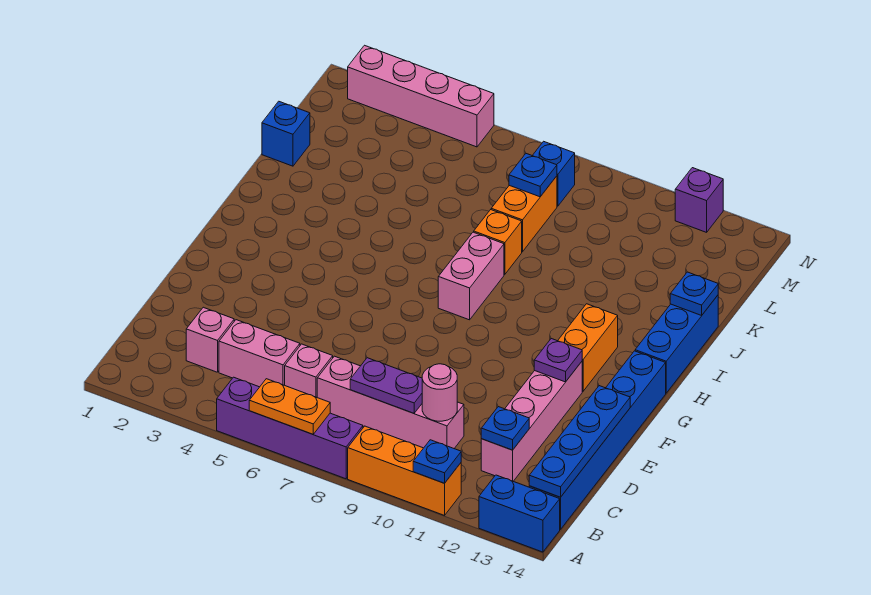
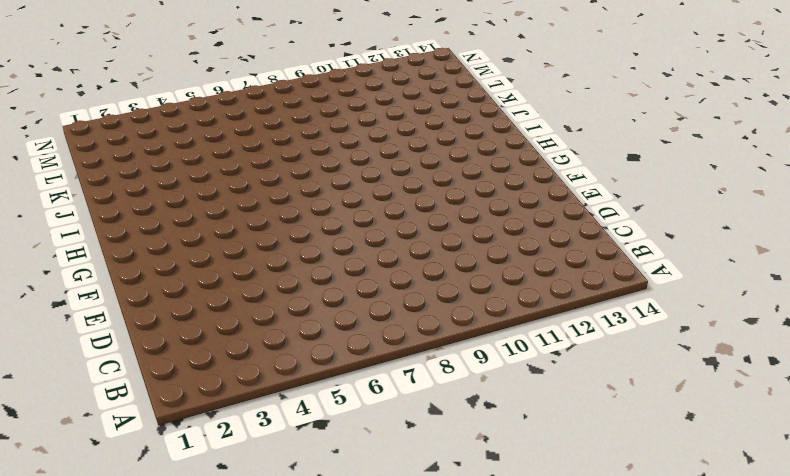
none -> purple brick A5:A8 level 1
none -> orange brick A9:A11 level 1
none -> blue brick A13:A14 level 1

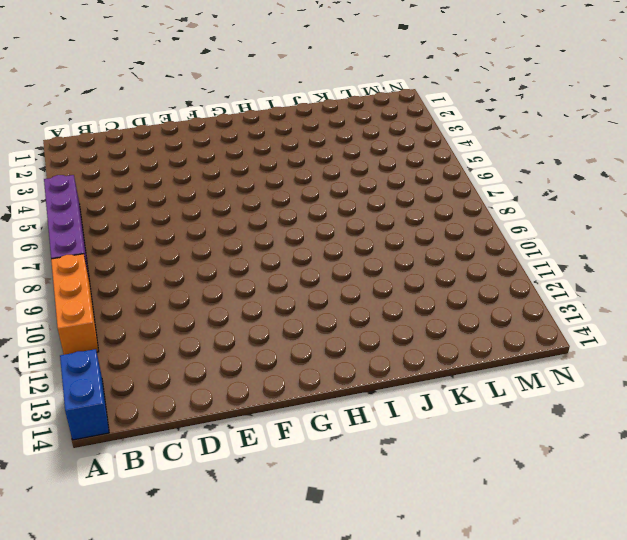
none -> blue brick B14:G14 level 1
none -> pink brick C3 level 1
none -> pink brick C4:C5 level 1

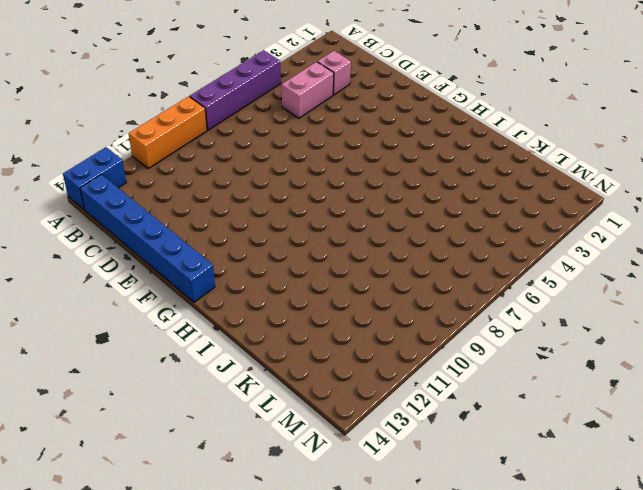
none -> pink brick C6 level 1
none -> pink brick C7:C10 level 1
none -> pink brick C12:F12 level 1

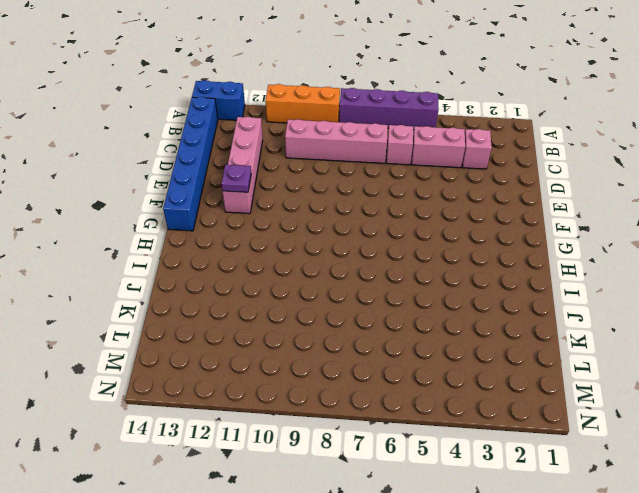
none -> orange brick G12:H12 level 1
none -> pink brick H8:I8 level 1
none -> blue brick H14:J14 level 1

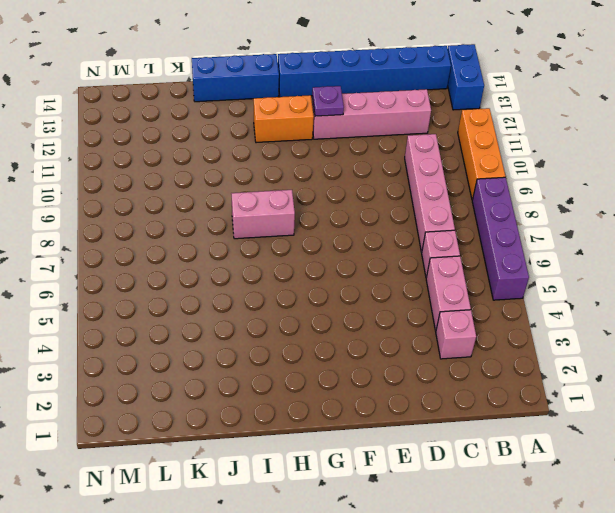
none -> orange brick J8 level 1
none -> blue brick K1 level 1
none -> orange brick K8:L8 level 1

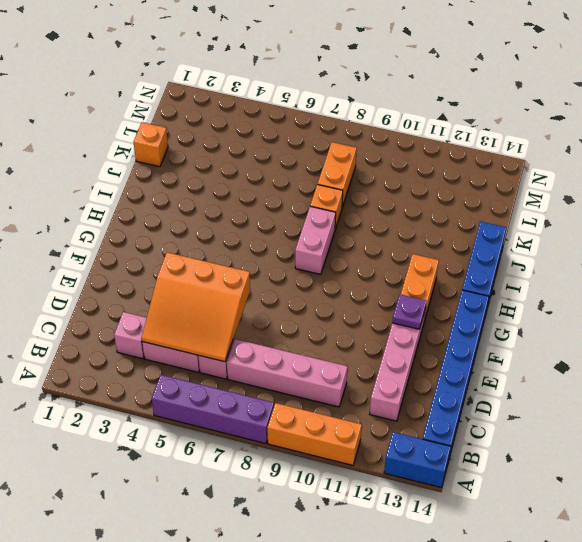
orange slope C4:E6 level 2 top E -> none
orange brick K1 level 1 -> blue brick K1 level 1
none -> blue brick M8 level 1
none -> pink brick N2:N5 level 1
none -> purple brick N12 level 1

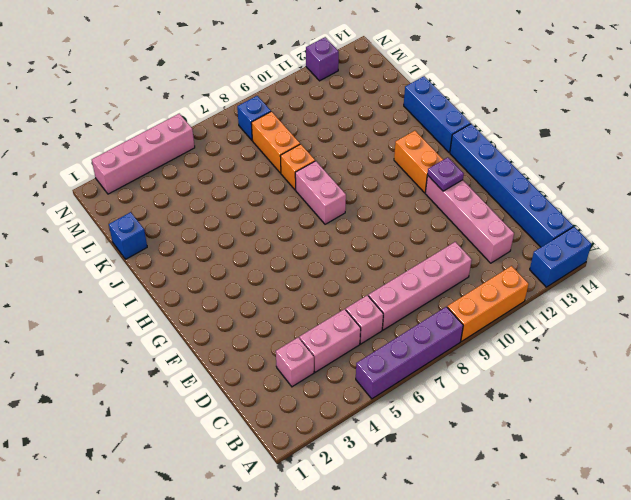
none -> orange plate A6:A7 level 2
none -> blue plate A11 level 2
none -> blue plate B14:E14 level 2

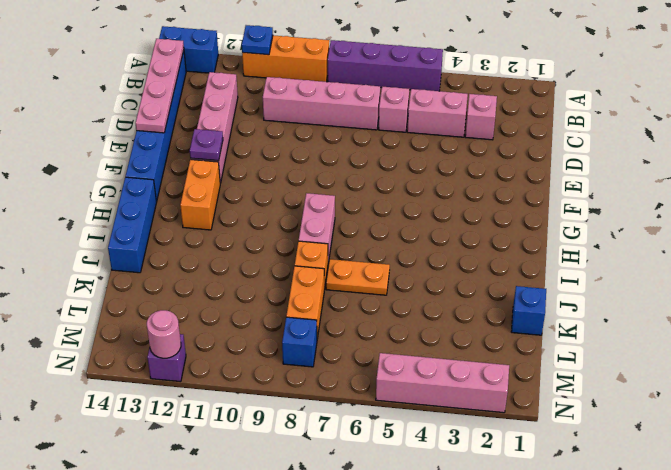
pink plate B14:E14 level 2 -> blue plate B14:E14 level 2
orange plate J6:J7 level 1 -> orange plate A6:A7 level 2
pink round brick N12 level 2 -> pink round brick C10 level 2
none -> purple plate C8:C9 level 2
none -> blue plate C12 level 2
none -> blue plate J14 level 2

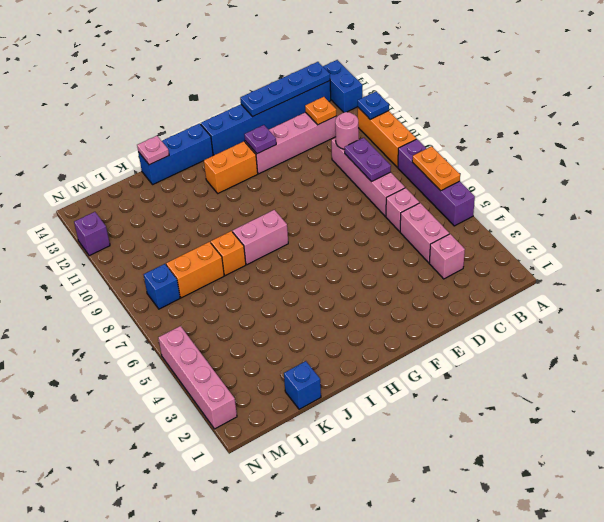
orange plate C12 level 2 -> blue plate C12 level 2
pink plate J14 level 2 -> blue plate J14 level 2
none -> blue plate L8 level 2

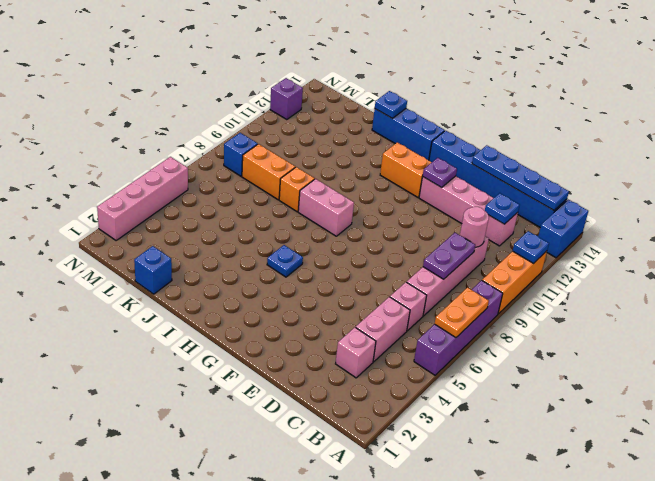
blue plate H5 level 1 -> blue plate L8 level 2

